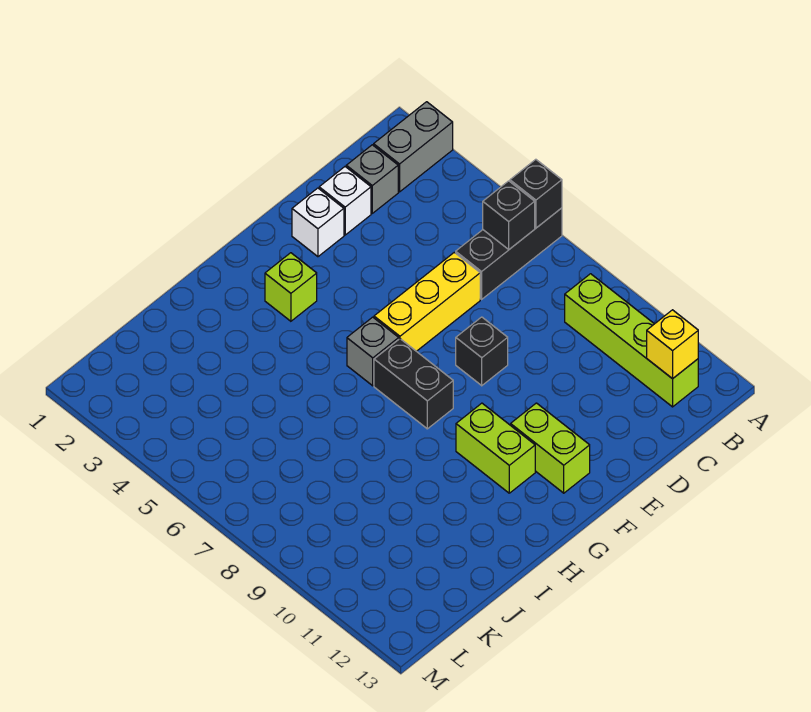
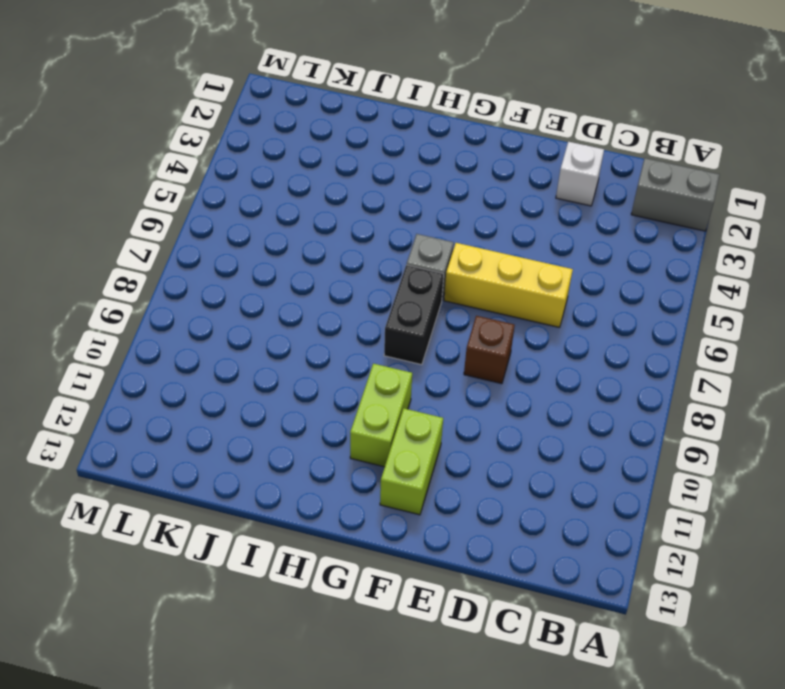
brown brick E8 level 1 -> black brick E8 level 1
none -> black brick A6:C6 level 1
none -> lime brick B9:B12 level 1
none -> grey brick C2 level 1

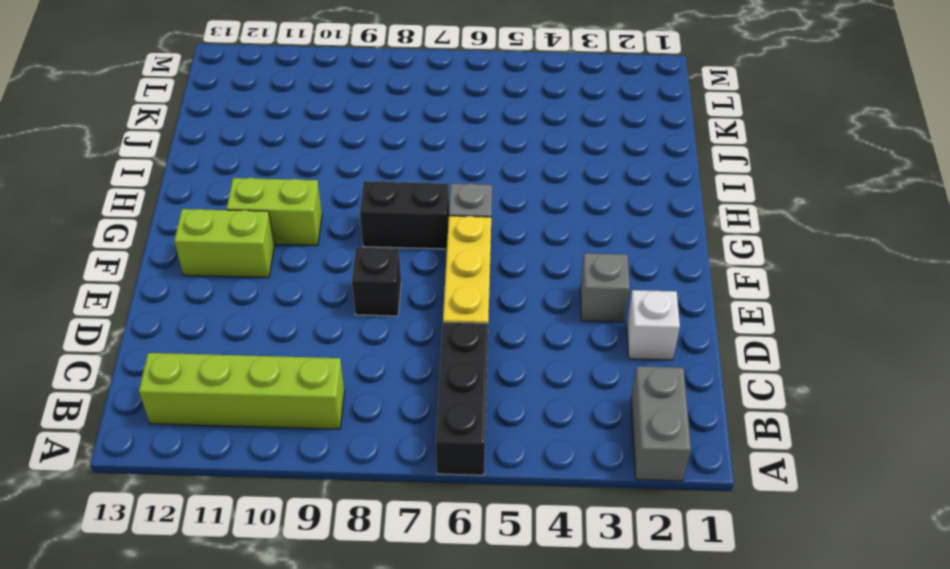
grey brick E3 level 1 -> grey brick C2 level 1
none -> white brick E2 level 1
none -> lime brick G3 level 1
none -> black brick A6 level 2

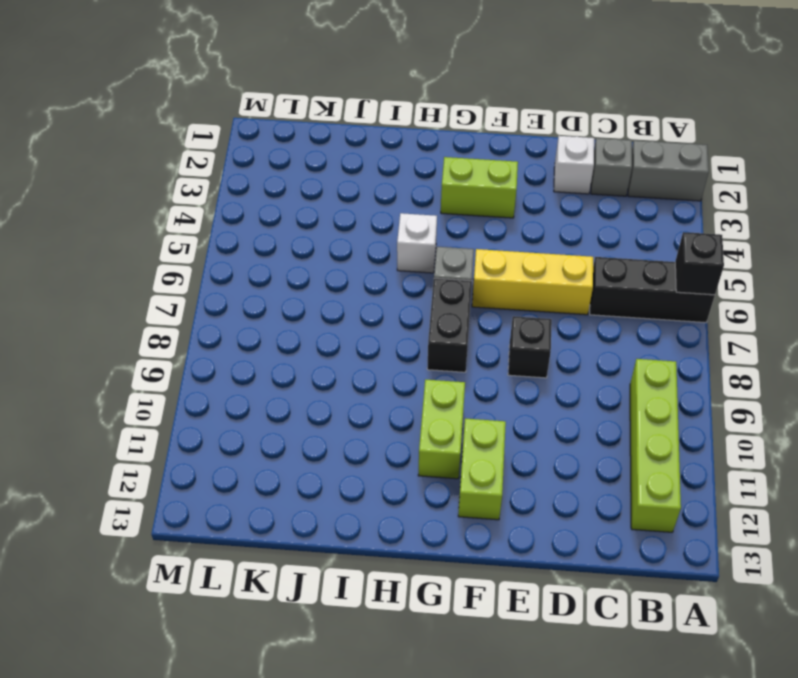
lime brick F3:G3 level 1 -> lime brick G3 level 1
white brick H5 level 1 -> white brick E2 level 1
none -> black brick B6 level 2
none -> yellow brick B12 level 2

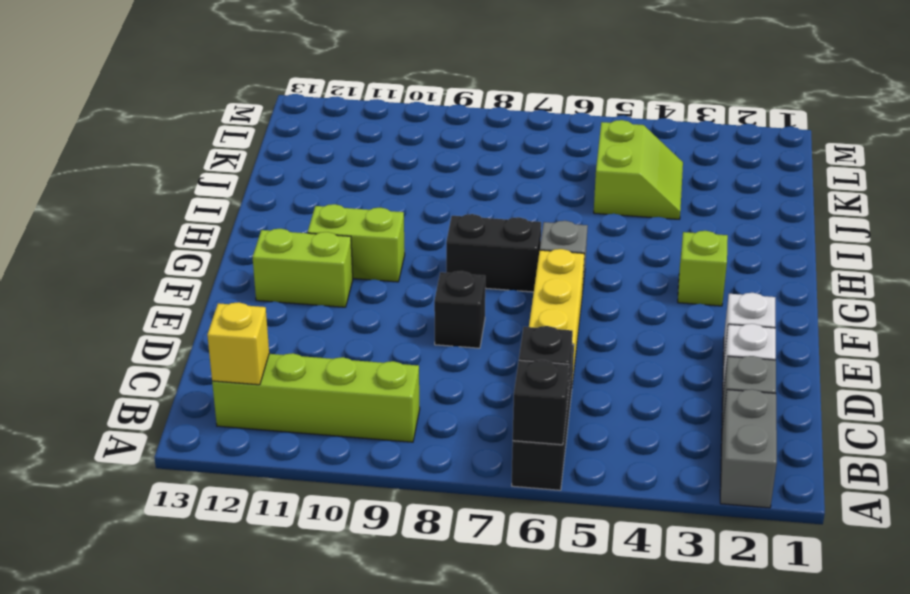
lime slope J4:K5 level 1 top 5 -> none

